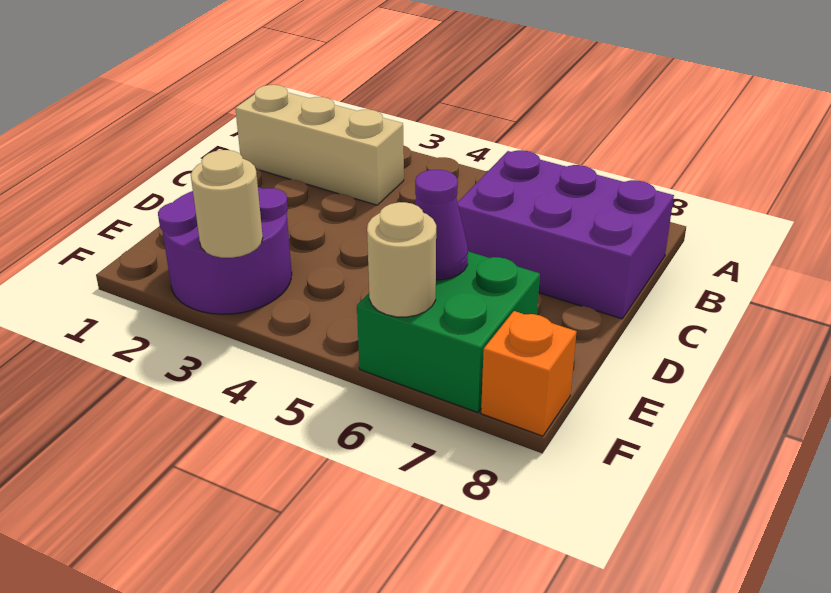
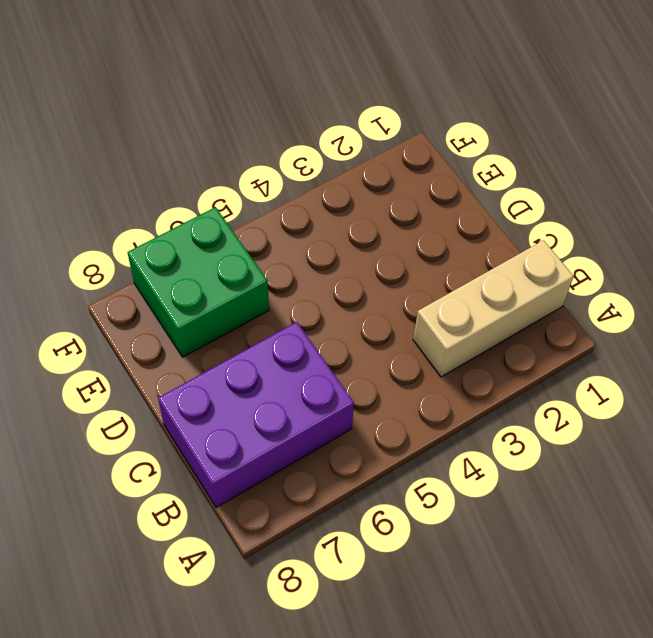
none -> purple round brick E2:F3 level 1
none -> orange brick F8 level 1

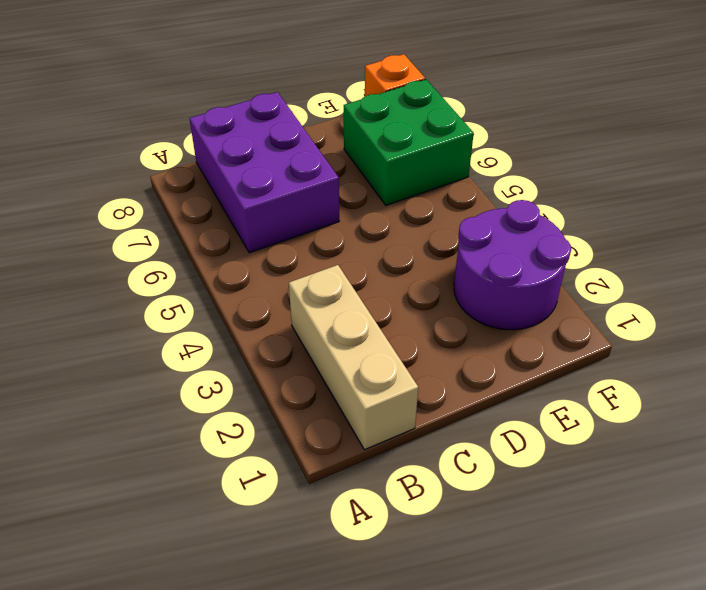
none -> purple cone E6 level 2
none -> tan round brick F3 level 2

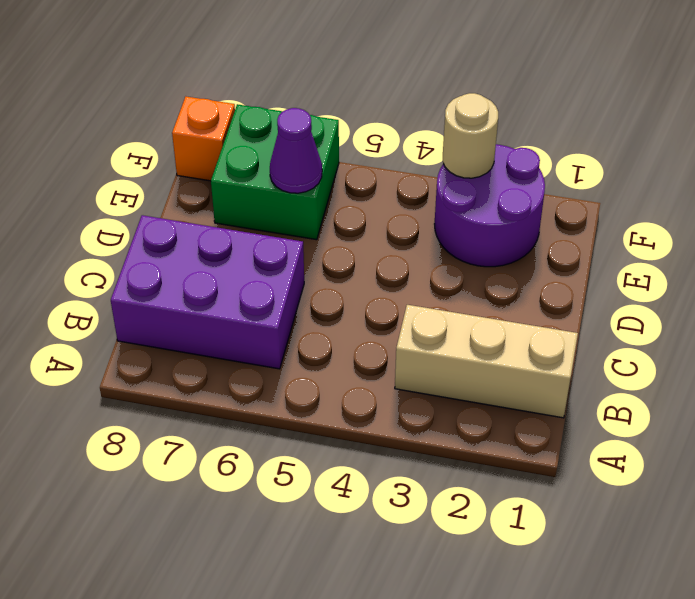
none -> tan round brick F6 level 2

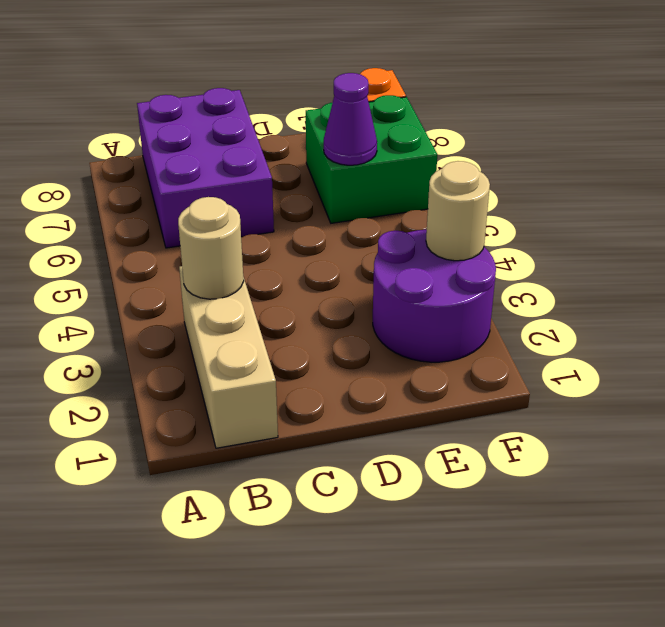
tan round brick B3 level 2 -> tan round brick F6 level 2

